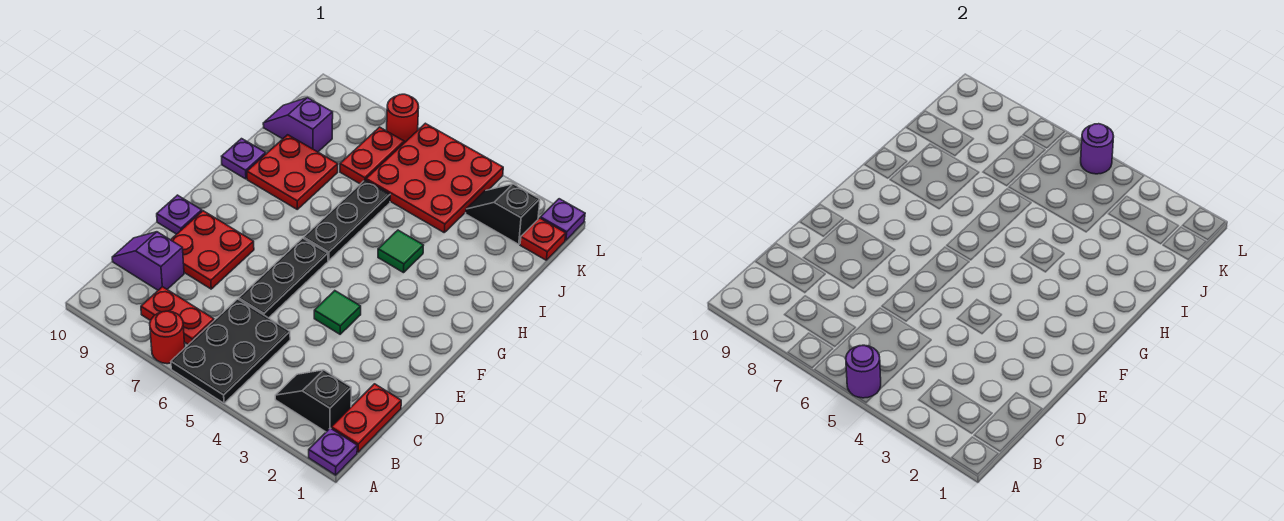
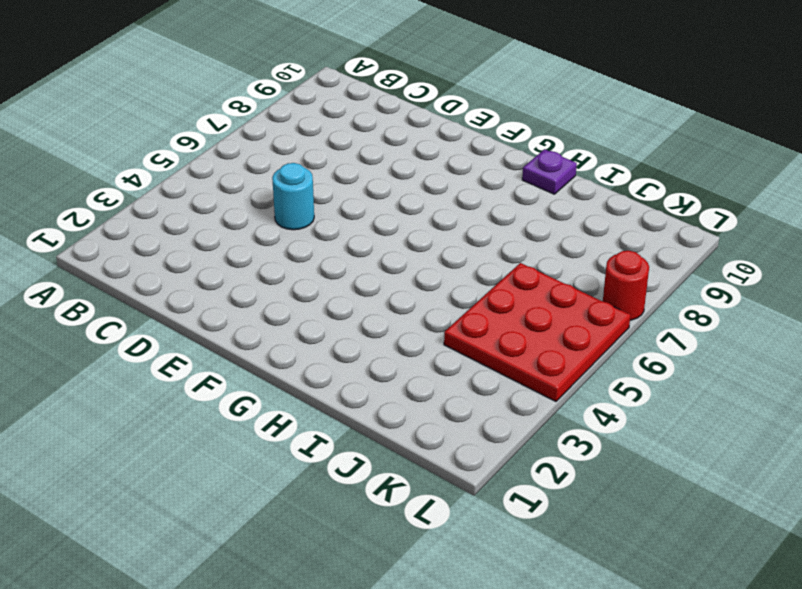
cyan round brick D5 level 1 -> none
none -> purple plate A1 level 1
none -> black plate A5:C6 level 1
none -> red round brick A7 level 1

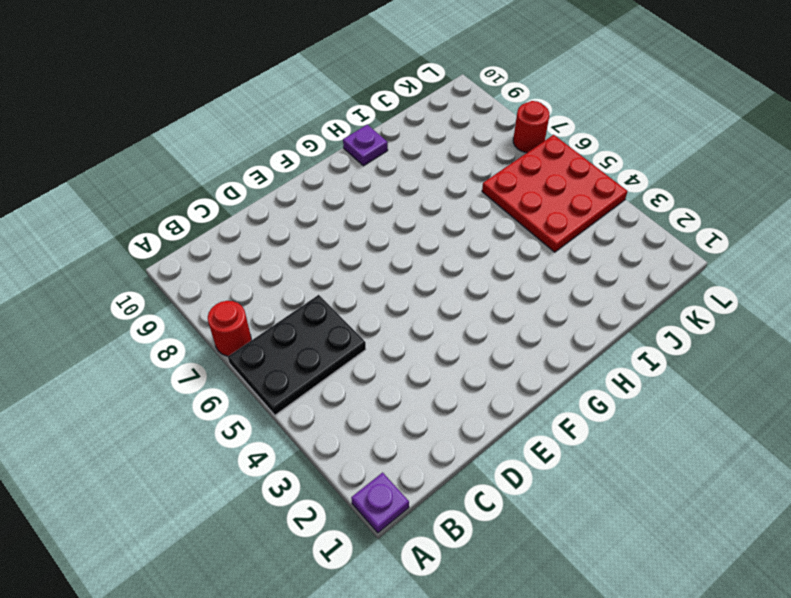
none -> red plate B1:C1 level 1
none -> black slope B2:B3 level 1 top 2
none -> red plate B7:B8 level 1

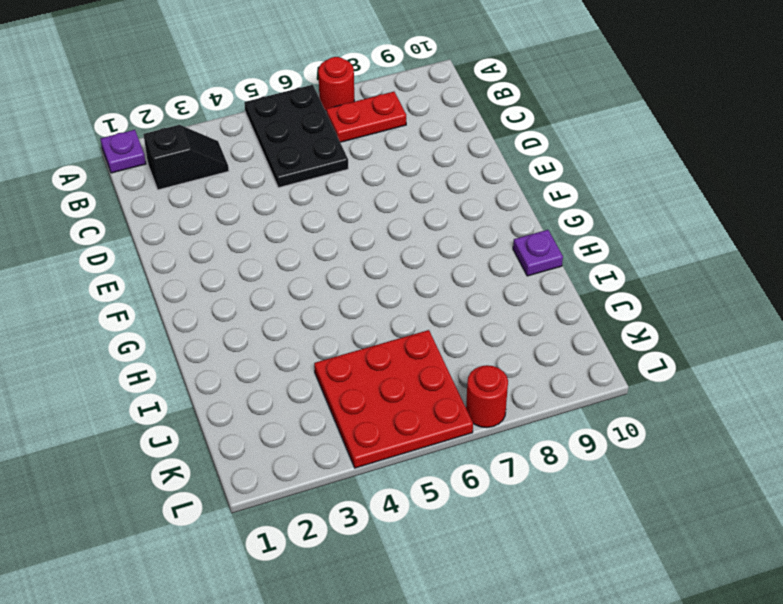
none -> red plate B1:C1 level 1
none -> purple slope C9:C10 level 1 top 9
none -> black plate D6:F6 level 1

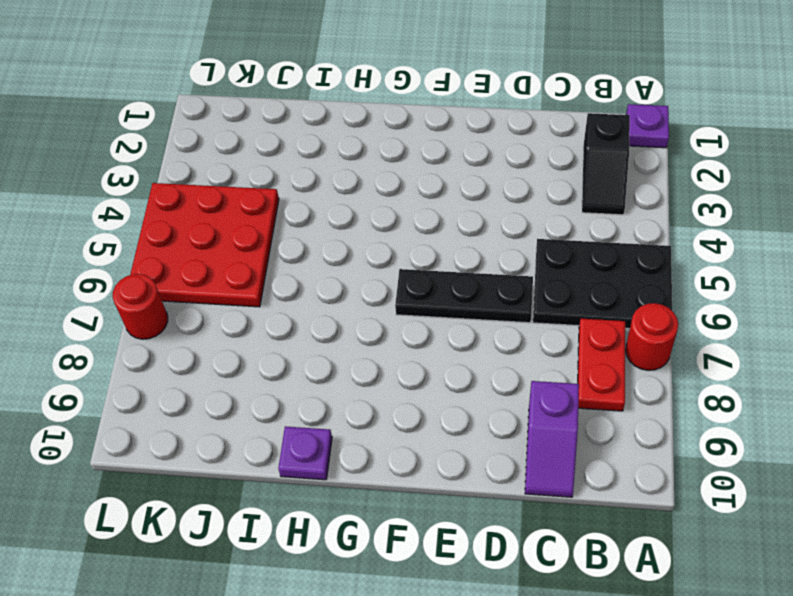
none -> red plate B1:C1 level 1
none -> red plate D8:E9 level 1
none -> green tile E4 level 1

